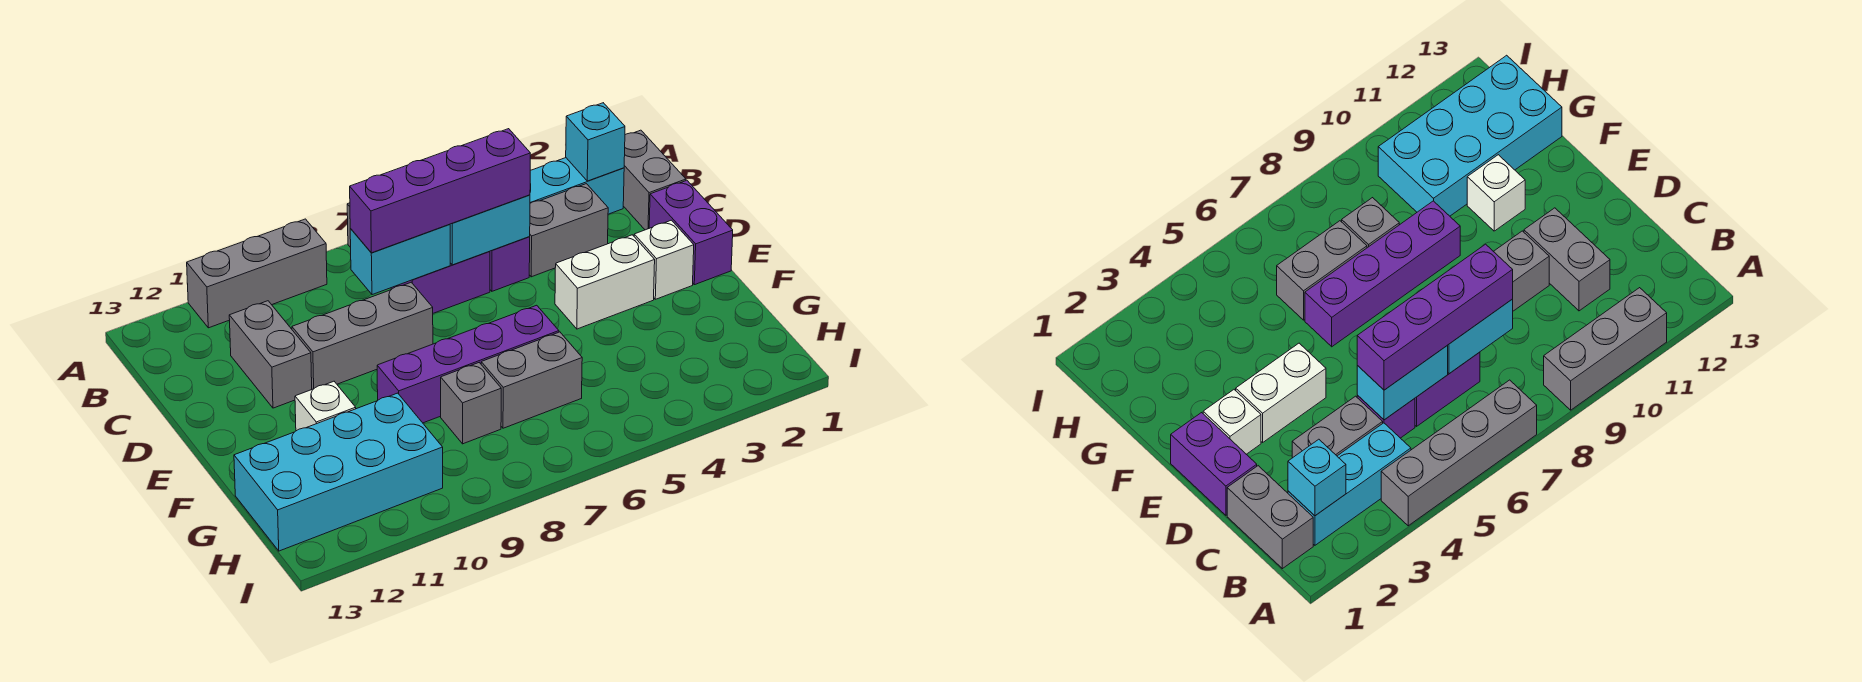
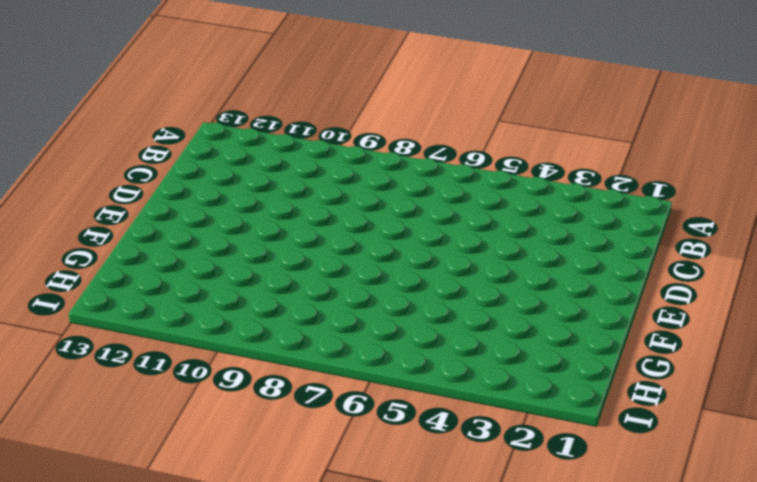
none -> grey brick A4:A7 level 1
none -> grey brick A9:A11 level 1
none -> grey brick B1:C1 level 1

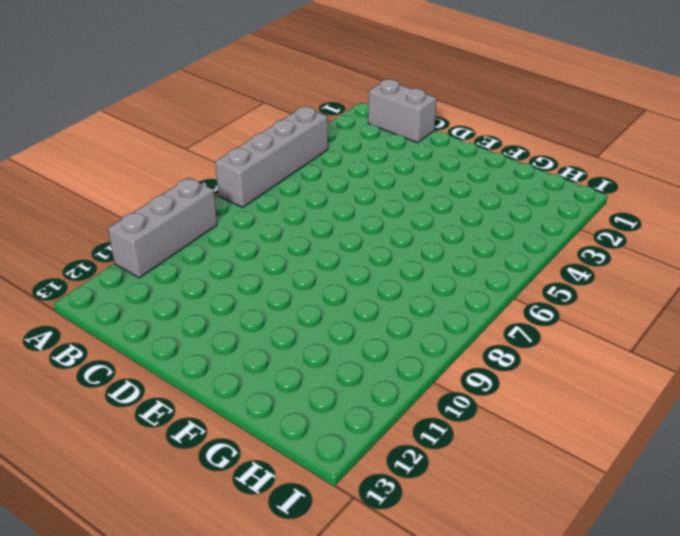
none -> cyan brick B2:B4 level 1
none -> grey brick C3:C4 level 1
none -> purple brick C5 level 1

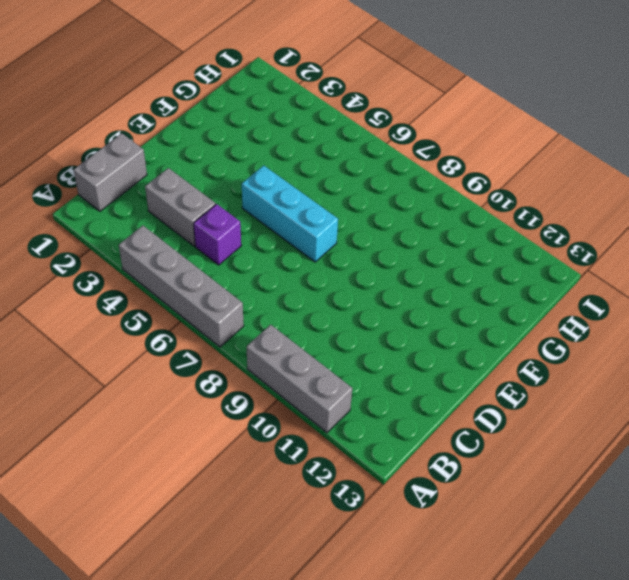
cyan brick E5:E7 level 1 -> cyan brick B2:B4 level 1
none -> purple brick C6:C7 level 1
none -> grey brick C11:D11 level 1
none -> purple brick D1:E1 level 1

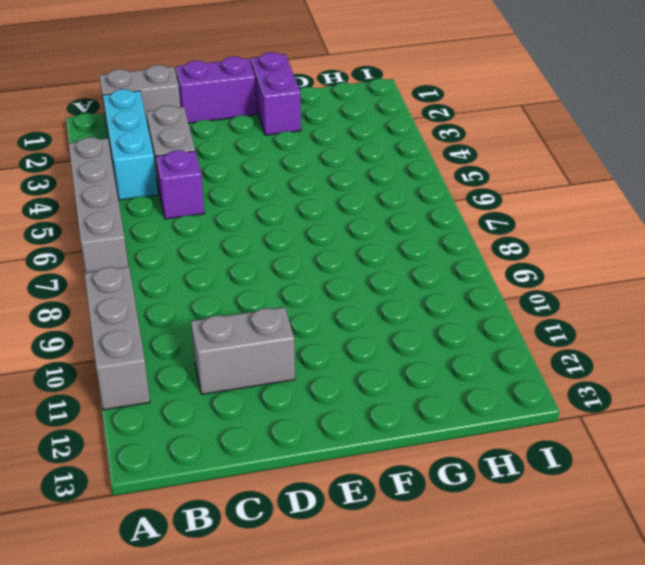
purple brick F1:F2 level 1 -> purple brick C6:C7 level 1
none -> grey brick D8:D10 level 1
none -> white brick E2 level 1
none -> white brick E3:E4 level 1

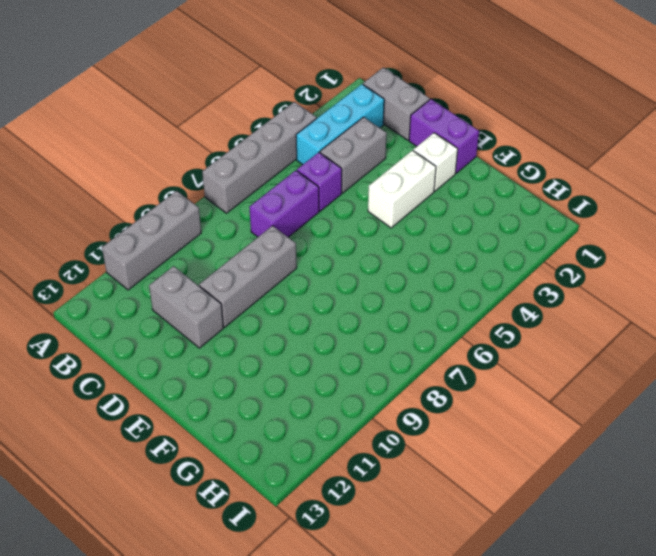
none -> purple brick F6:F9 level 1
none -> white brick F11 level 1
none -> grey brick G6:G7 level 1

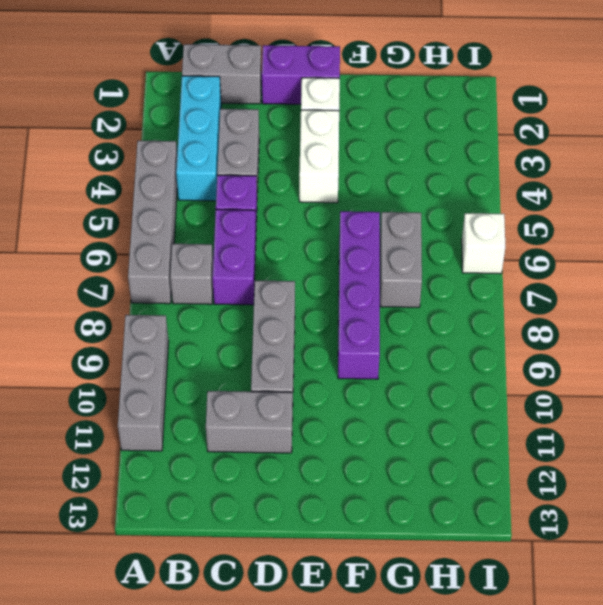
grey brick B7 level 1 -> grey brick G8 level 1
white brick I6 level 1 -> white brick F11 level 1
none -> cyan brick G10:H13 level 1
none -> cyan brick B2 level 2
none -> cyan brick C5:C6 level 2

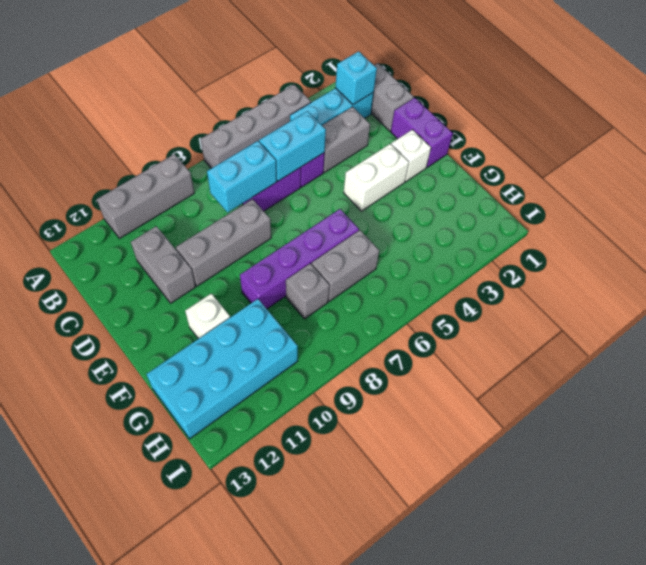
none -> purple brick C5:C8 level 3

